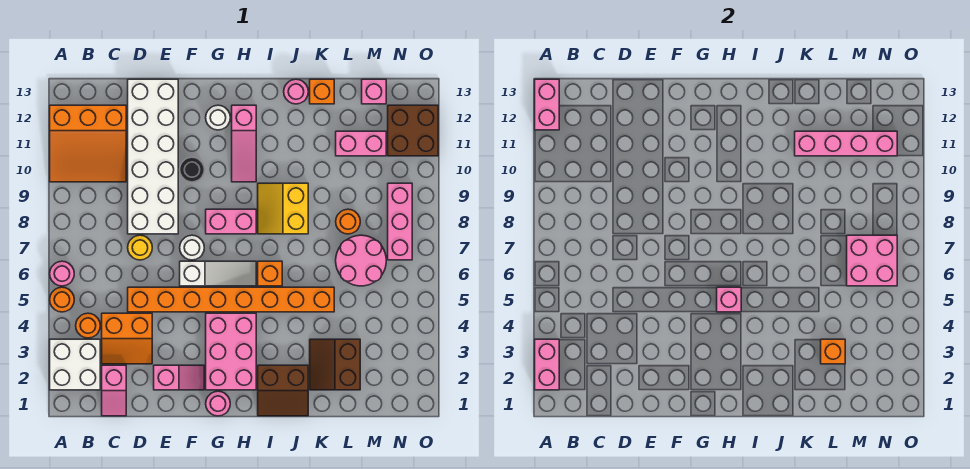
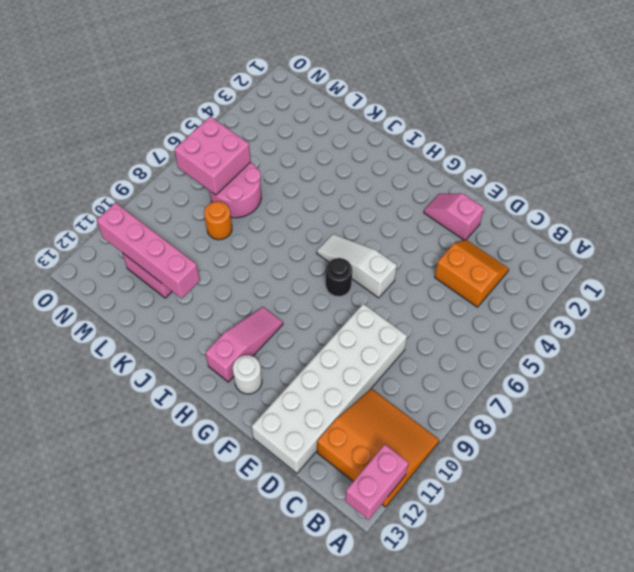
black round brick G7 level 1 -> black round brick F10 level 1
none -> white brick A2:B3 level 1
none -> orange round brick A5 level 1
none -> pink round brick A6 level 1
none -> orange round brick B4 level 1

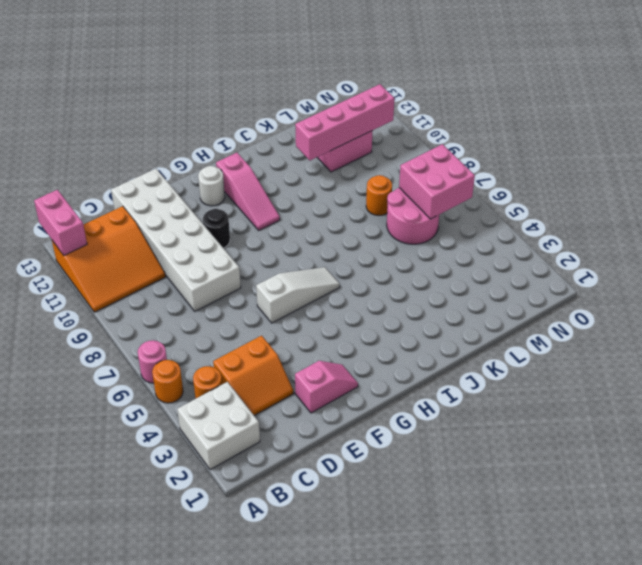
none -> pink slope C1:C2 level 1 top 2
none -> orange brick D5:K5 level 1
none -> yellow round brick D7 level 1
none -> white round brick F7 level 1

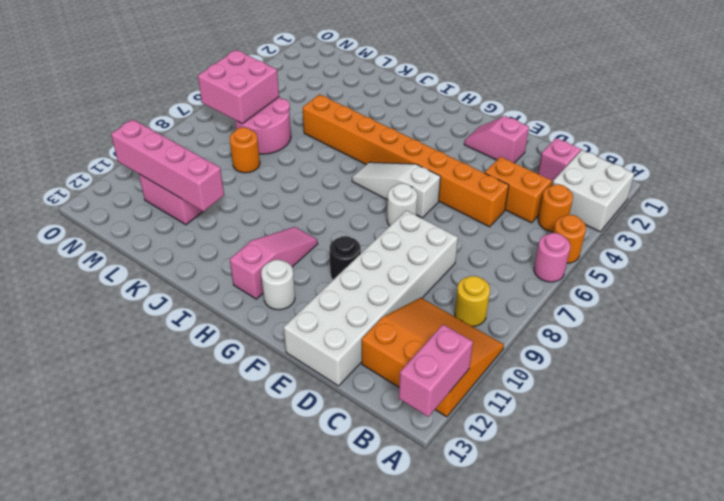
yellow round brick B9 level 1 -> yellow round brick D7 level 1
none -> pink round brick G1 level 1
none -> pink brick G2:H4 level 1
none -> pink brick G8:H8 level 1
none -> brown slope I1:J2 level 1 top 2

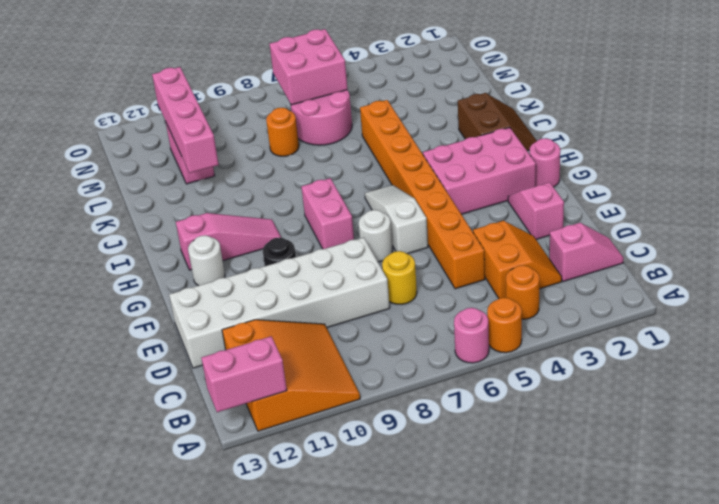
none -> white brick A2:B3 level 1
none -> orange brick I6 level 1
none -> yellow slope I8:J9 level 1 top J
none -> pink round brick J13 level 1

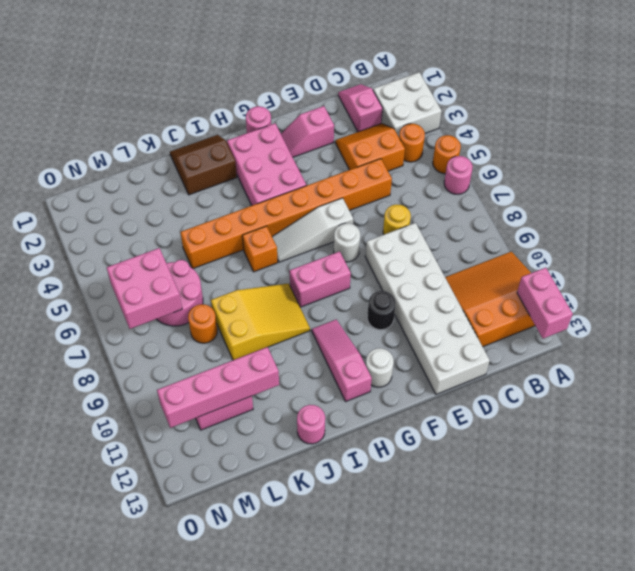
yellow slope I8:K9 level 1 top K -> yellow slope I8:J9 level 1 top J
none -> brown slope K2:L3 level 1 top L
none -> orange brick K13 level 1
none -> pink brick M13 level 1
none -> pink brick N7:N9 level 1

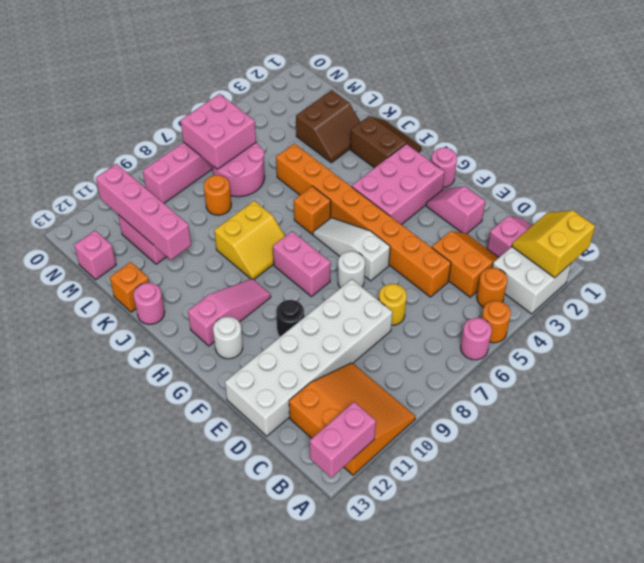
yellow slope A1:B2 level 2 top A -> pink brick A2:A3 level 2
none -> brown brick N11:O12 level 1
none -> pink brick H5 level 2
none -> orange brick L3 level 2

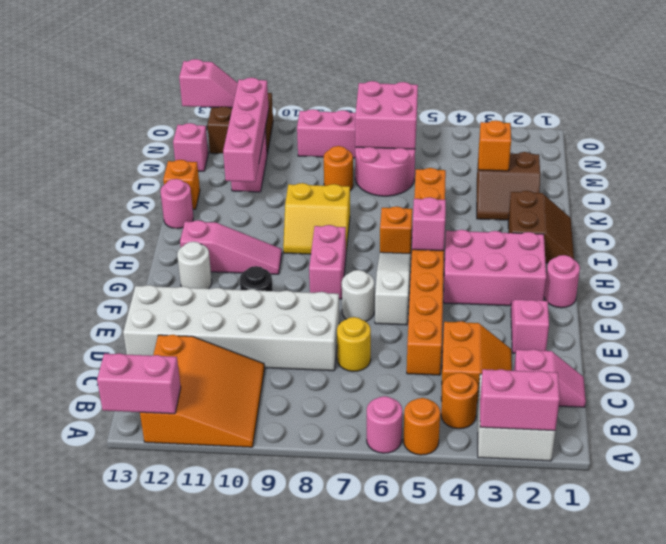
pink slope O12:O13 level 2 top 13 -> none

